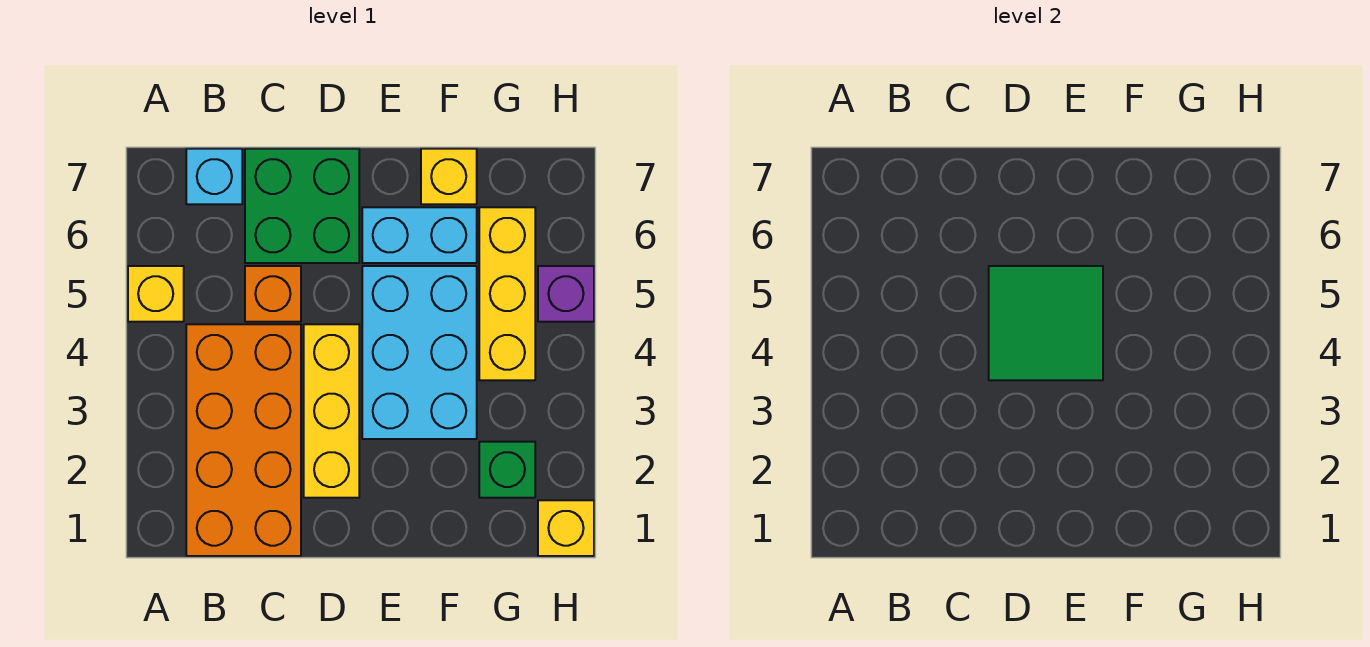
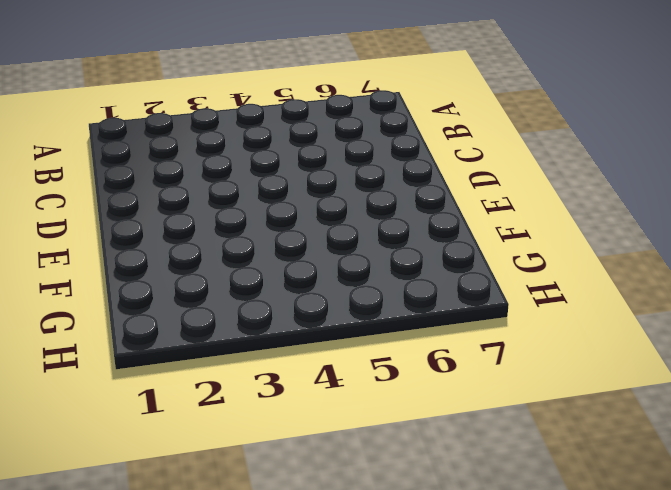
none -> yellow brick A5 level 1
none -> orange brick B1:C4 level 1
none -> cyan brick B7 level 1

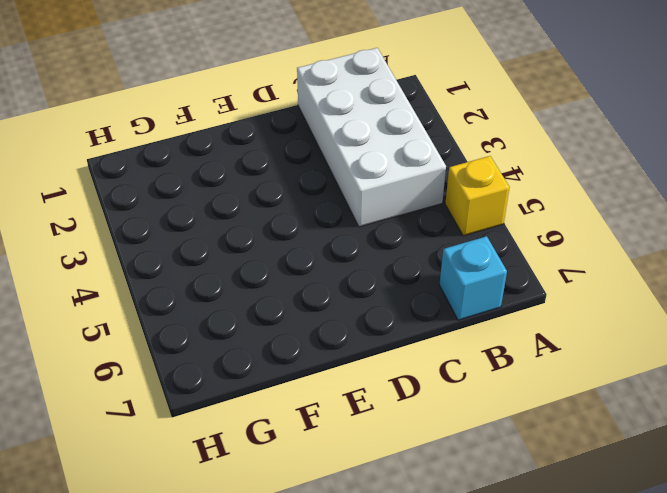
white brick B1:C4 level 1 -> orange brick B1:C4 level 1
none -> orange brick C5 level 1
none -> green brick C6:D7 level 1
none -> yellow brick D2:D4 level 1

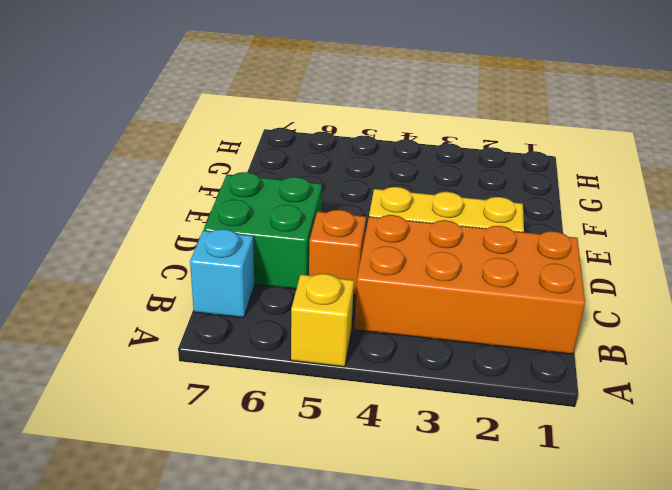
none -> cyan brick E3:F5 level 1
none -> cyan brick E6:F6 level 1
none -> yellow brick F7 level 1

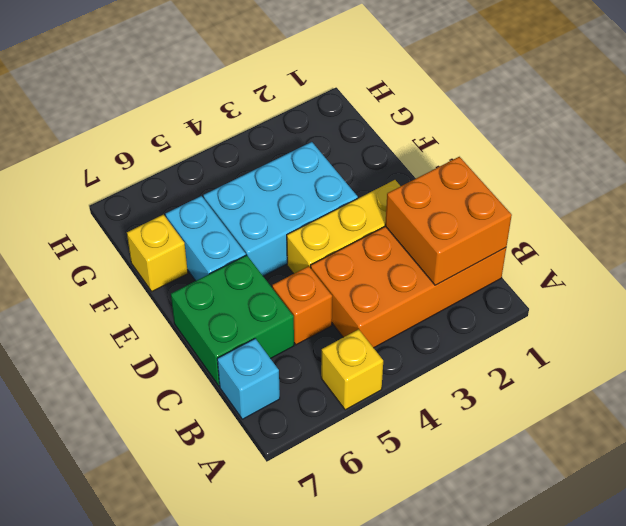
orange brick B1:C2 level 2 -> none
none -> green brick G2 level 1
none -> yellow brick G4:G6 level 1
none -> yellow brick H1 level 1

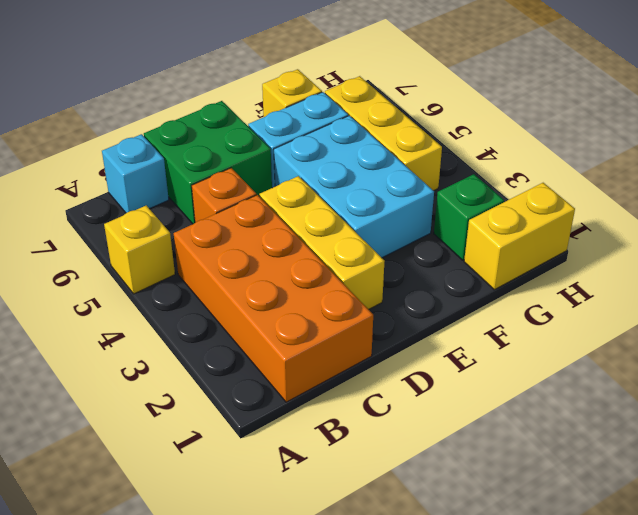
yellow brick G1:H1 level 1 -> yellow brick H1 level 1
none -> purple brick H5 level 1
none -> green tile D4:E5 level 2

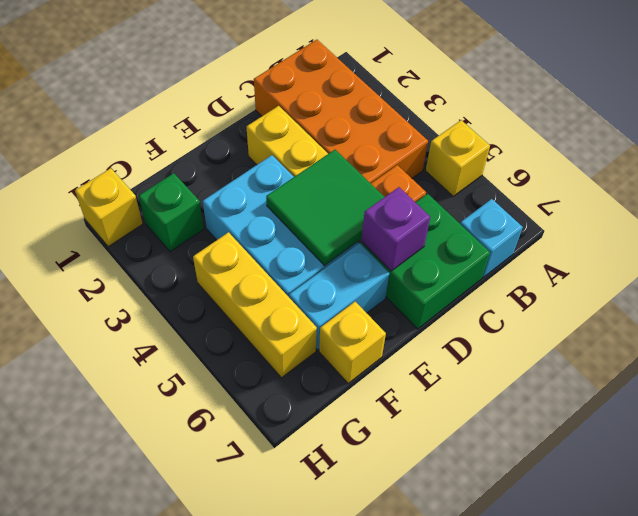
purple brick D6 level 2 -> purple brick H5 level 1

